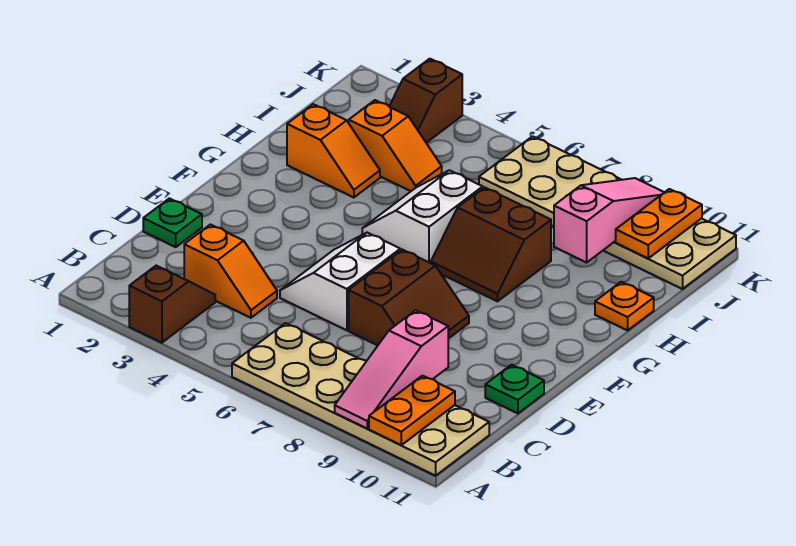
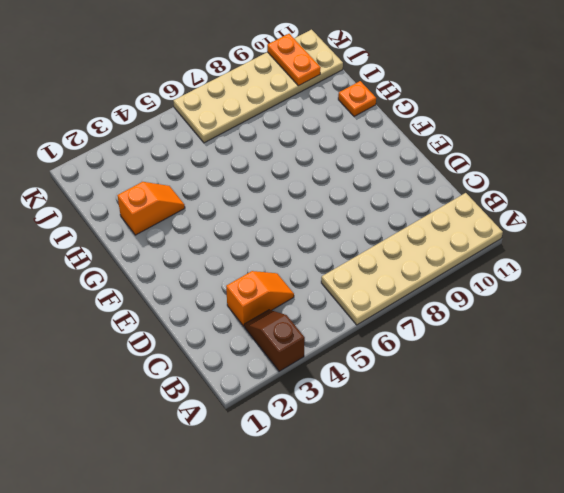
none -> green plate D1 level 1
none -> white slope D5:E6 level 1 top 6
none -> brown slope D7:E8 level 1 top 7

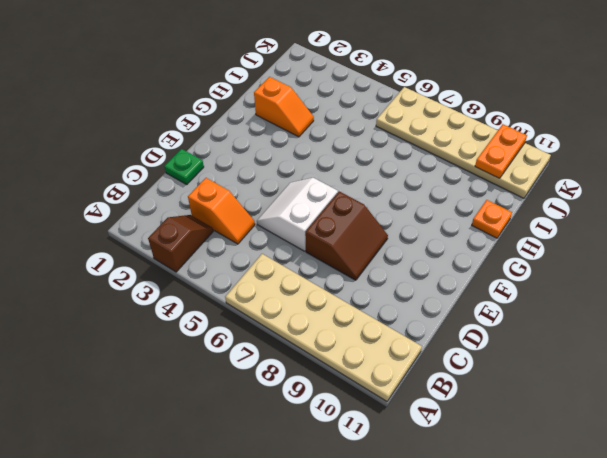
none -> green plate D11 level 1
none -> white slope G5:H6 level 1 top 6
none -> brown slope G7:H8 level 1 top H

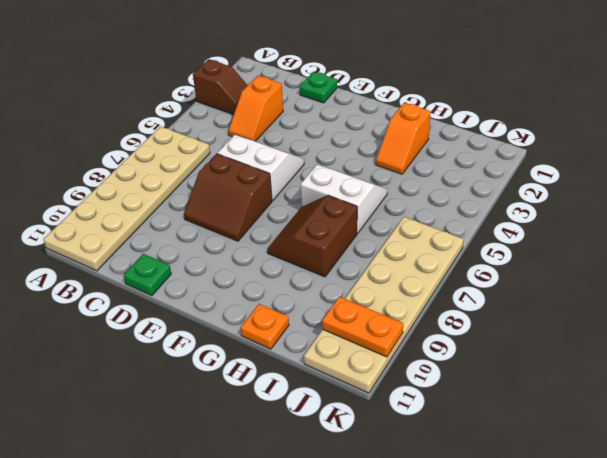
none -> orange slope I3:I4 level 1 top 3
none -> brown slope J3:K3 level 1 top K
none -> pink slope A9:C9 level 2 top C

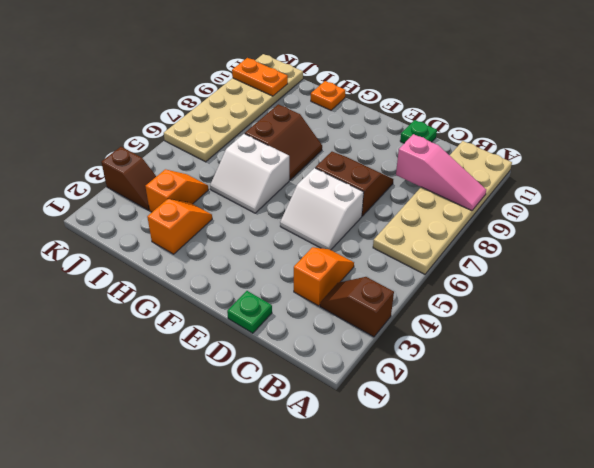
none -> orange plate A10:B10 level 2
none -> pink slope I9:K9 level 2 top I

